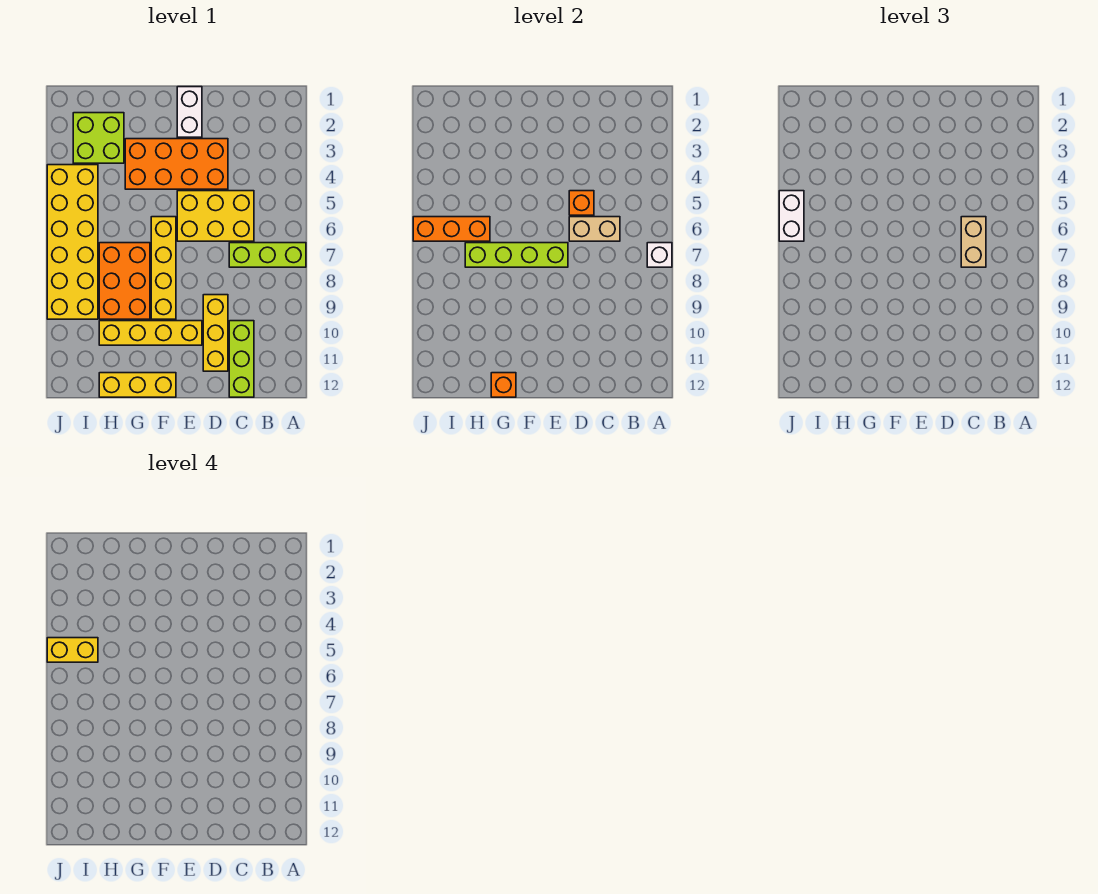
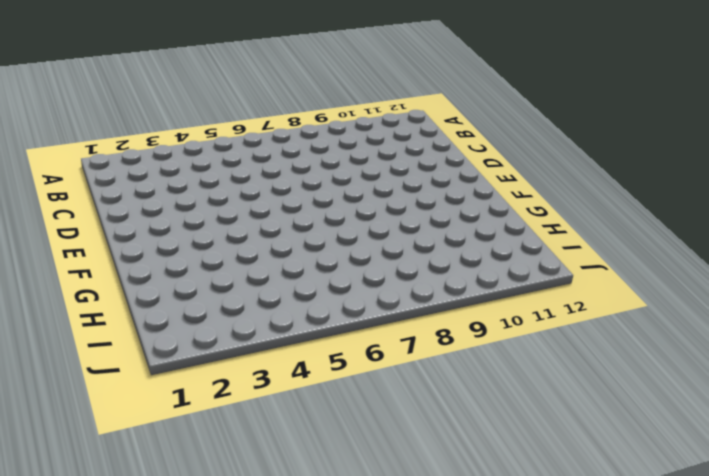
none -> lime brick A7:C7 level 1
none -> yellow brick C5:E6 level 1
none -> lime brick C10:C12 level 1

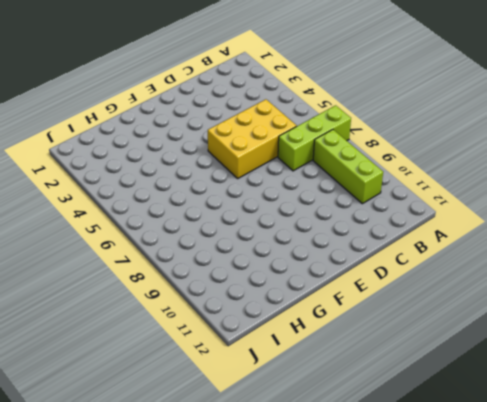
lime brick B8:B10 level 1 -> lime brick C10:C12 level 1
none -> orange brick D3:G4 level 1
none -> yellow brick D9:D11 level 1
none -> white brick E1:E2 level 1

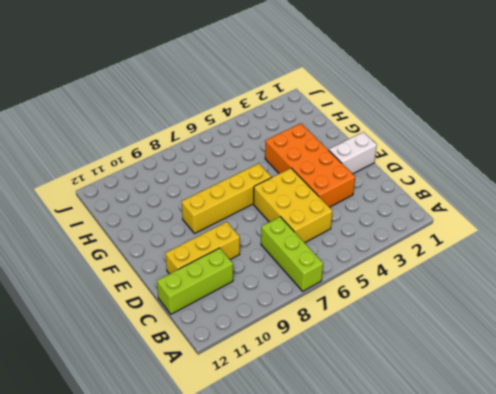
none -> yellow brick E10:H10 level 1
none -> yellow brick F12:H12 level 1
none -> orange brick G7:H9 level 1

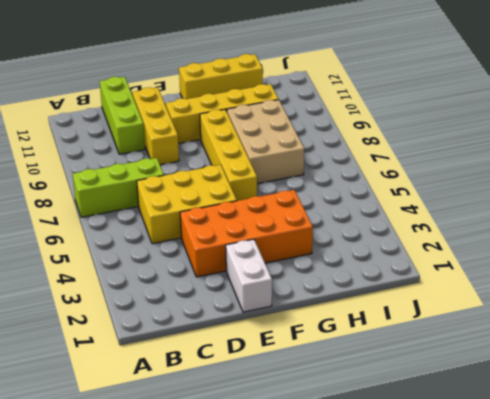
tan brick G7:H9 level 1 -> orange brick G7:H9 level 1
none -> lime brick H2:I3 level 1
none -> yellow brick I4:J9 level 1
none -> white brick A7 level 2

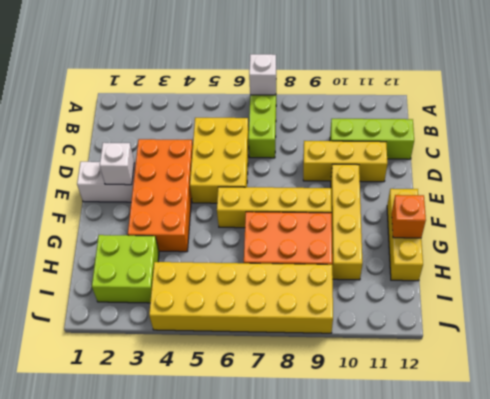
white brick E2 level 2 -> none
none -> tan brick C6:D6 level 2
none -> orange brick D5 level 2
none -> lime brick E7:H7 level 2

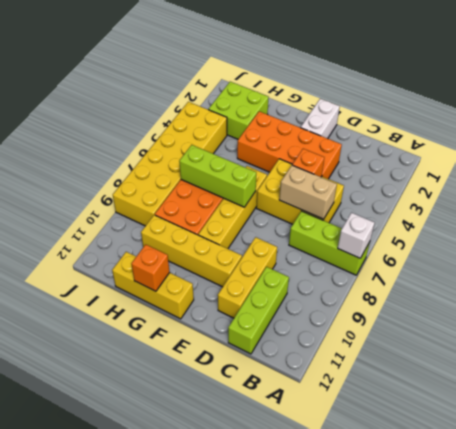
lime brick F7:H7 level 2 -> lime brick E7:H7 level 2
none -> orange brick H6:J6 level 2
none -> tan brick C6:C7 level 3
none -> white brick J5:J6 level 3

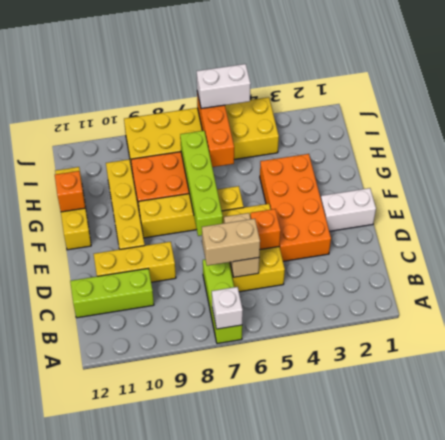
none -> lime brick H2:I3 level 1
none -> yellow brick I5:J5 level 4

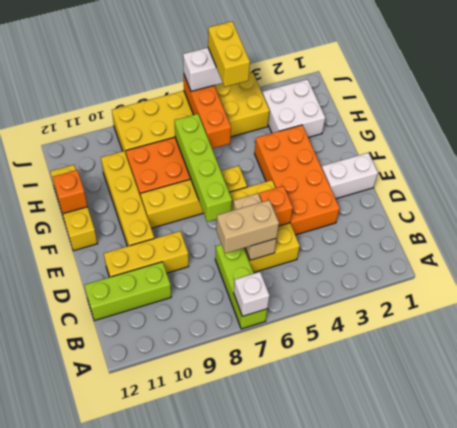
white brick H2:I3 level 1 -> lime brick H2:I3 level 1

